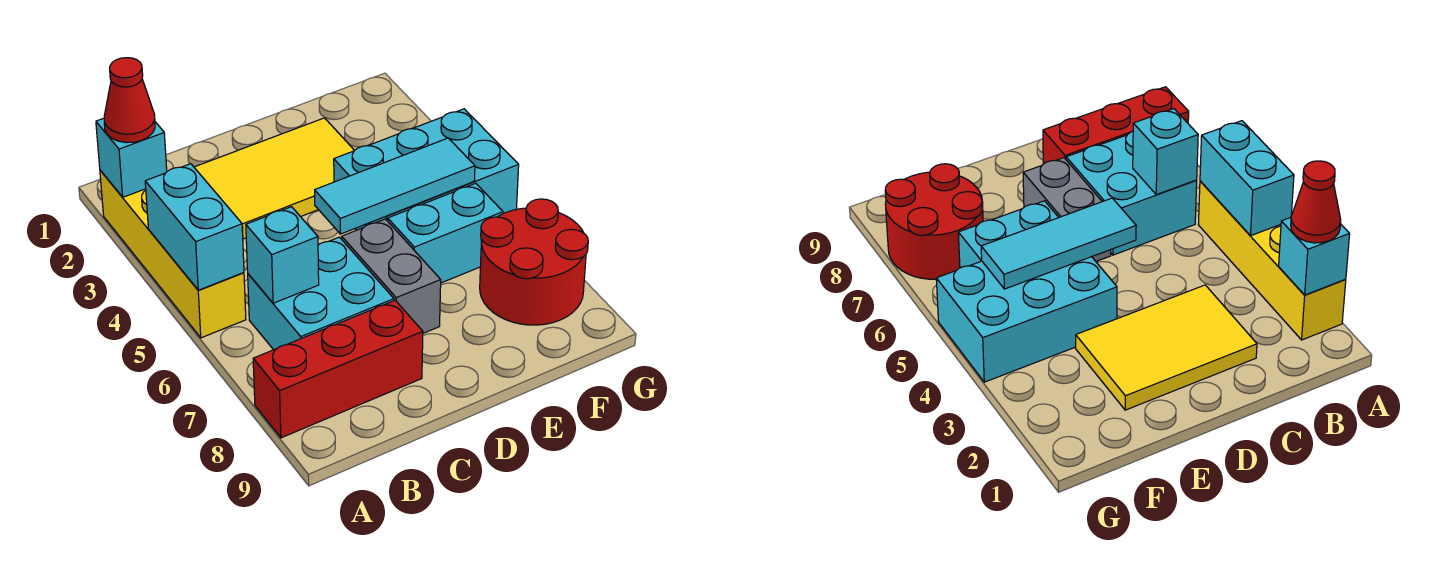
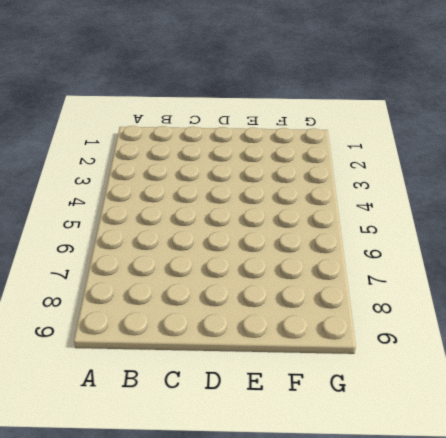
none -> yellow brick A2:A5 level 1
none -> red brick A8:C8 level 1
none -> cyan brick B6:C7 level 1

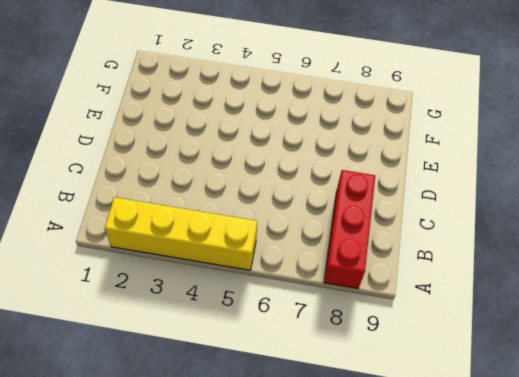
none -> cyan brick B6:C7 level 1
none -> yellow tile C2:E3 level 1
none -> grey brick D6:D7 level 1

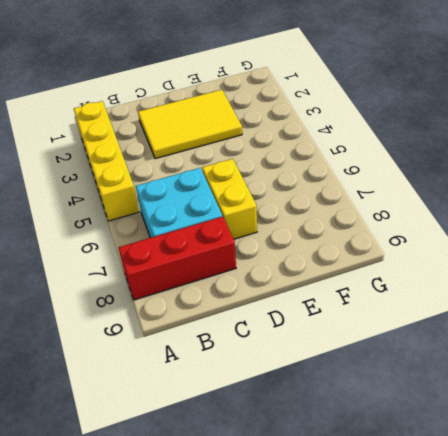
yellow brick D6:D7 level 1 -> grey brick D6:D7 level 1
none -> cyan brick E4:G5 level 1
none -> cyan brick E6:F6 level 1
none -> red round brick F7:G8 level 1

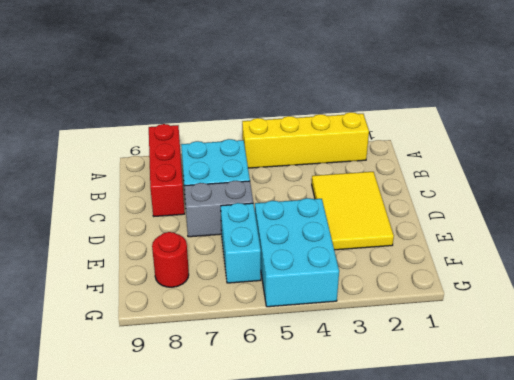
red round brick F8 level 1 -> red round brick F7:G8 level 1
none -> cyan brick A2 level 2
none -> cyan brick A4:A5 level 2
none -> cyan brick B6 level 2

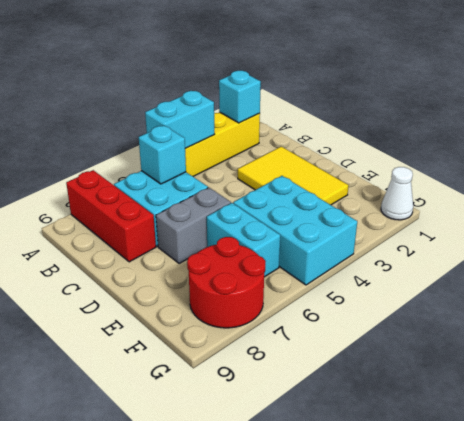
white cone G1 level 1 -> none
none -> cyan tile D5:F5 level 2
none -> red cone A2 level 3

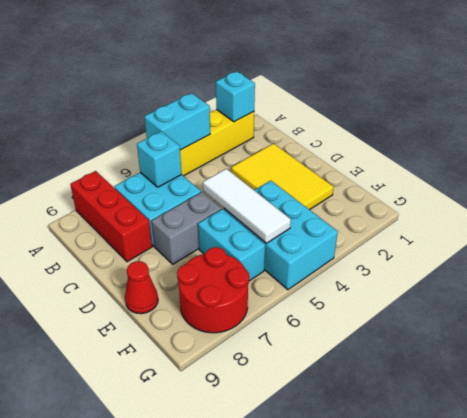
white tile D5:F5 level 2 -> cyan tile D5:F5 level 2
red cone E9 level 1 -> red cone A2 level 3

